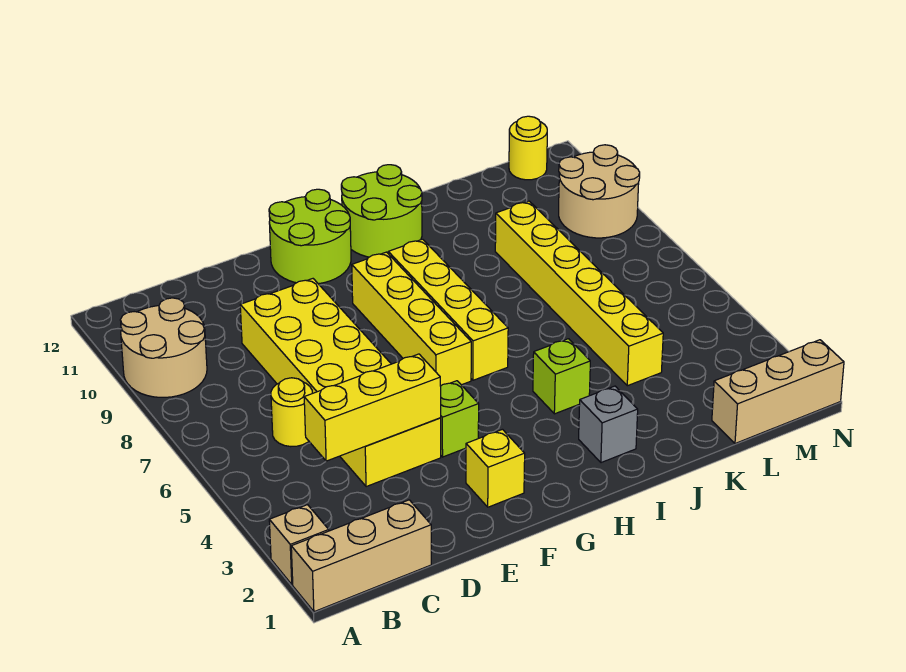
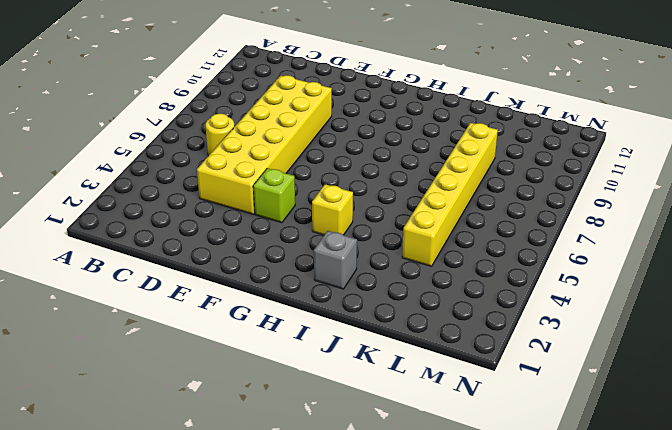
yellow brick H4 level 1 -> yellow brick F2 level 1
none -> tan brick A1:C1 level 1
none -> tan brick A2 level 1
none -> tan round brick A9:B10 level 1

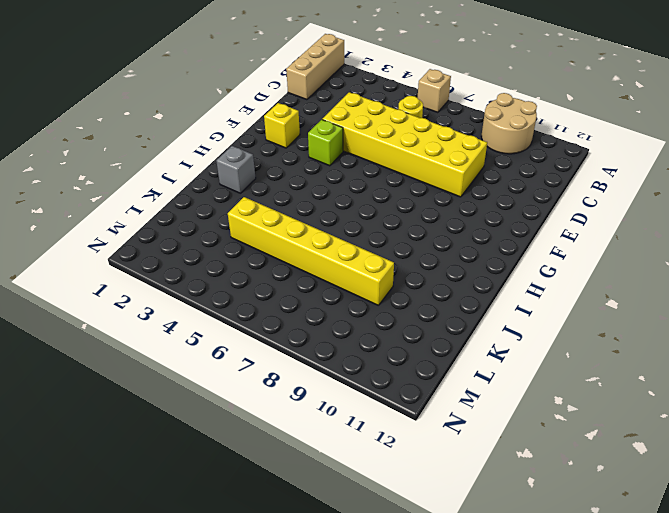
tan brick A6 level 1 -> tan brick A2 level 1
none -> lime round brick F11:G12 level 1
none -> yellow brick G6:G9 level 1
none -> yellow brick H6:H9 level 1

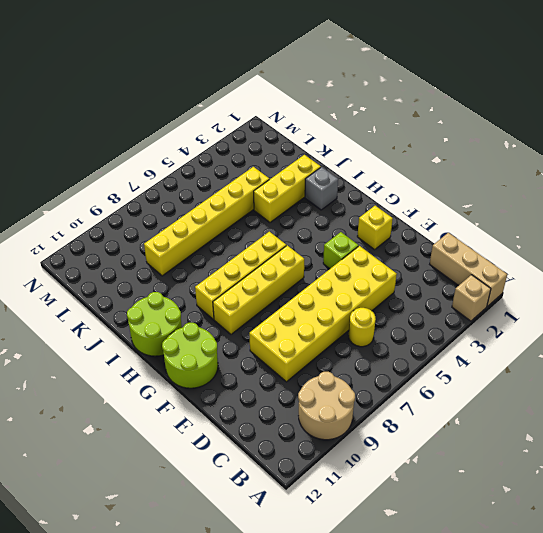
yellow brick J2:J4 level 1 -> yellow brick C4:E4 level 2
none -> lime brick I4 level 1
none -> tan brick L1:N1 level 1
none -> tan round brick M9:N10 level 1

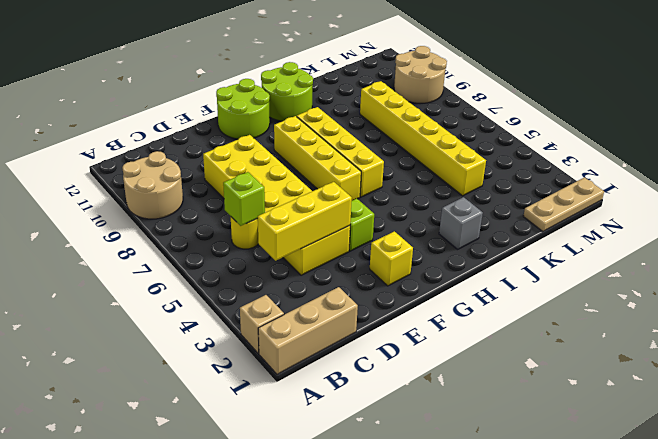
lime brick C6 level 2 -> lime brick I4 level 1
tan plate L1:N1 level 1 -> tan brick L1:N1 level 1
none -> yellow round brick M12 level 1

